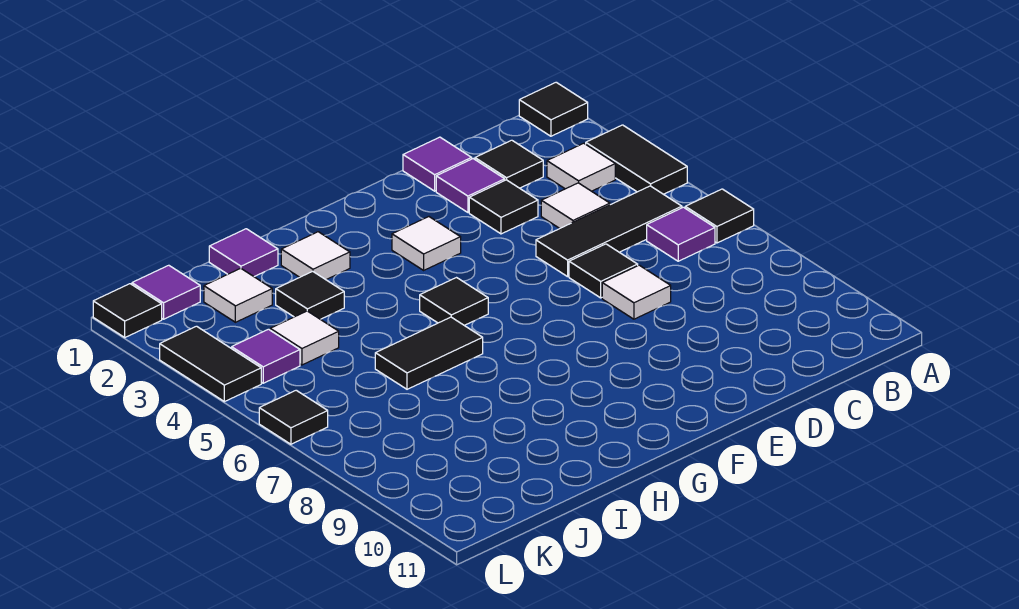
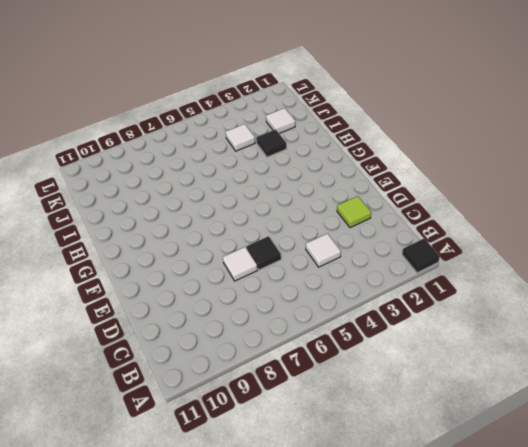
lime tile D2 level 1 -> purple tile D2 level 1
none -> black tile A3:A4 level 1
none -> black tile A6 level 1
none -> white tile B3 level 1

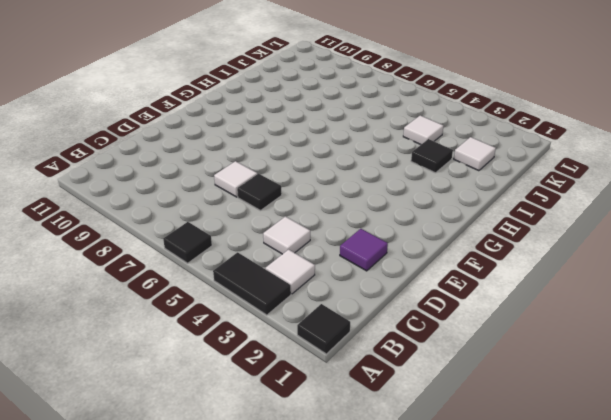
none -> black tile B5:D5 level 1
none -> purple tile B6 level 1
none -> black tile C2 level 1

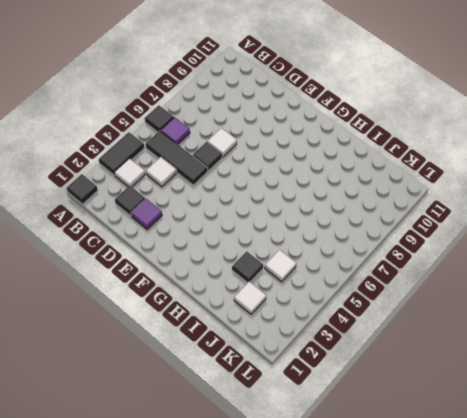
none -> purple tile D1 level 1
none -> black tile D3 level 1
none -> white tile F3 level 1

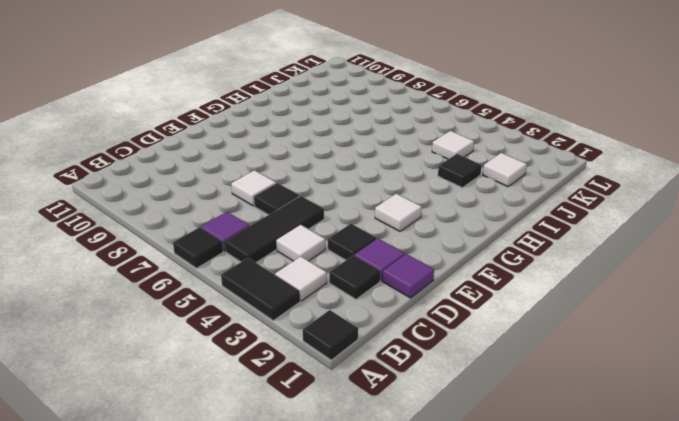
none -> black tile G5 level 1
none -> white tile H2 level 1
none -> black tile H6:I6 level 1

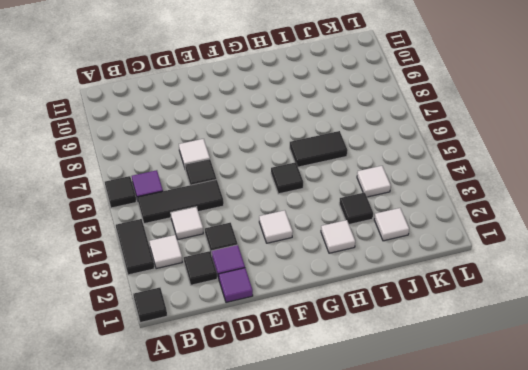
none -> purple tile I1 level 1
none -> purple tile K1 level 1
none -> purple tile K4 level 1

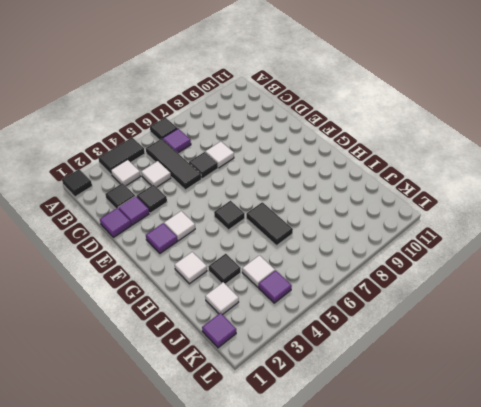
purple tile F2 level 1 -> purple tile I1 level 1
none -> black tile L1 level 1
none -> black tile L3:L4 level 1
none -> black tile L6 level 1

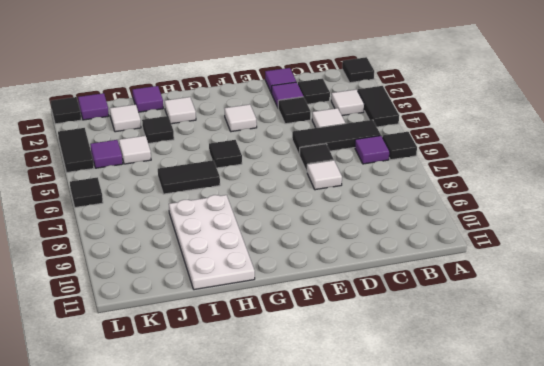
white plate H8:I11 level 1 -> none

